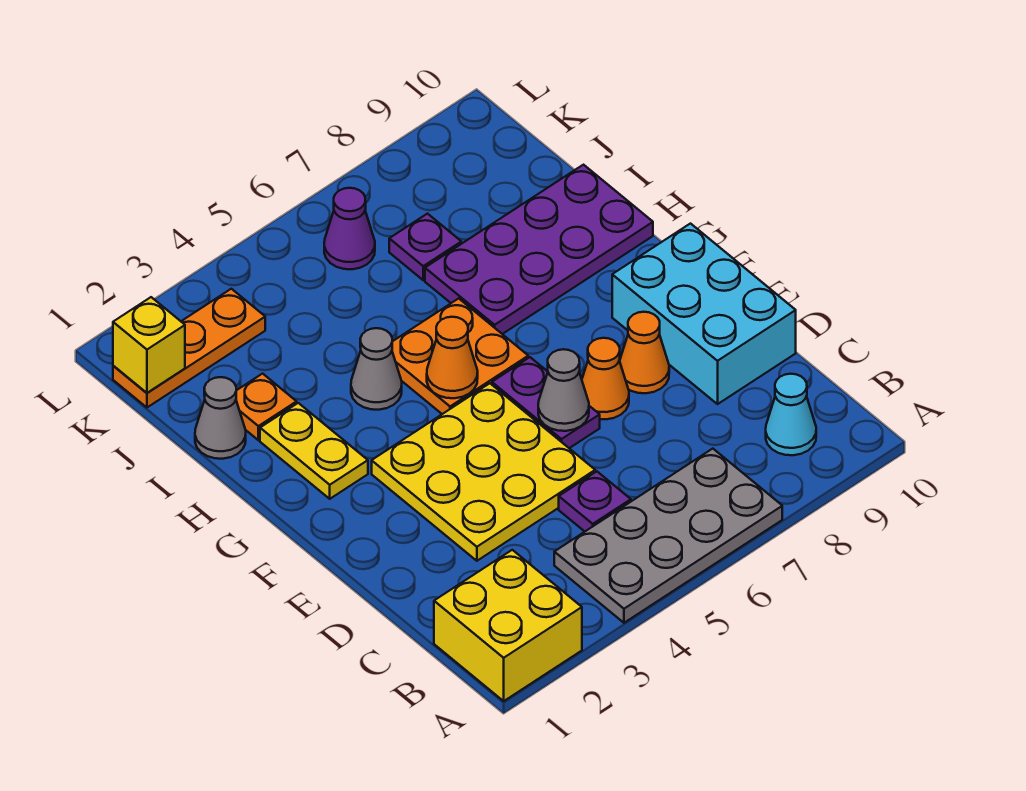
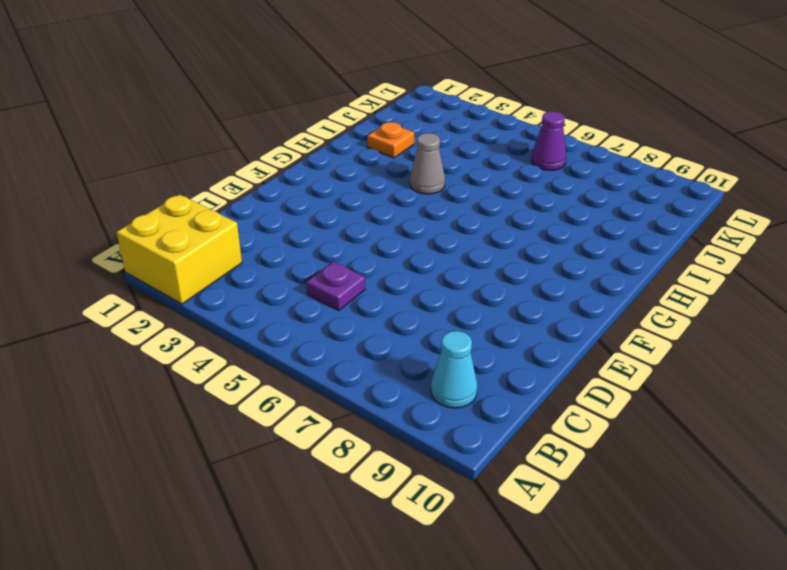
none -> grey plate A4:B7 level 1
none -> yellow plate D3:F5 level 1
none -> cyan brick D9:F10 level 1

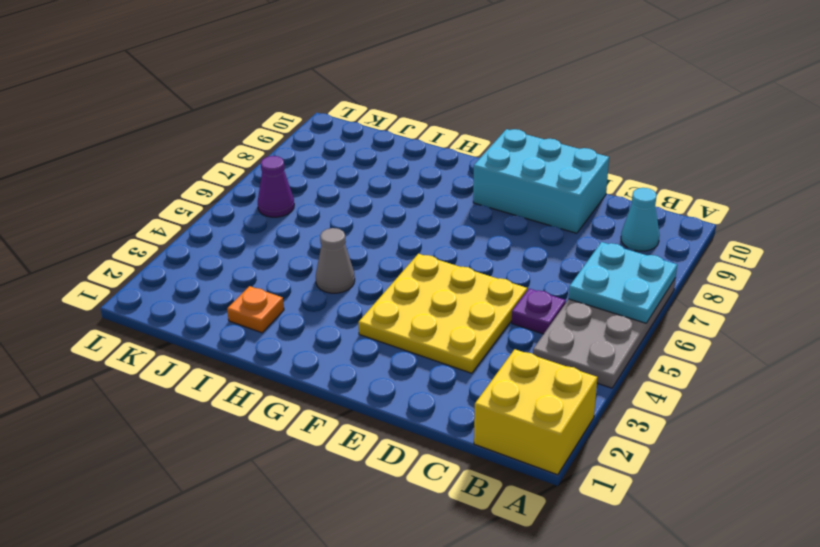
cyan plate A6:B7 level 2 -> none
none -> purple plate E6:F6 level 1
none -> orange cone E7 level 1
none -> orange cone E8 level 1

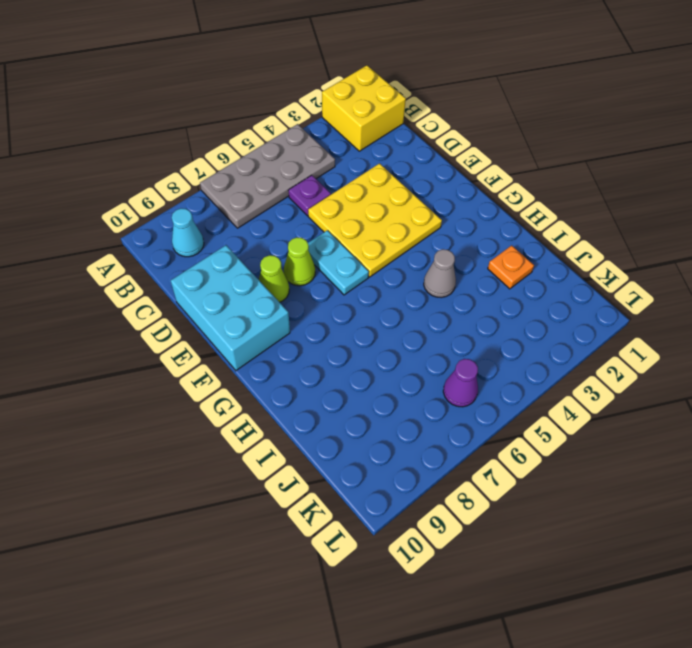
cyan plate E6:F6 level 1 -> purple plate E6:F6 level 1
lime cone E7 level 1 -> orange cone E7 level 1
lime cone E8 level 1 -> orange cone E8 level 1
none -> yellow plate G2:H2 level 1
none -> orange plate G5:H6 level 1
none -> purple plate H7:I10 level 1

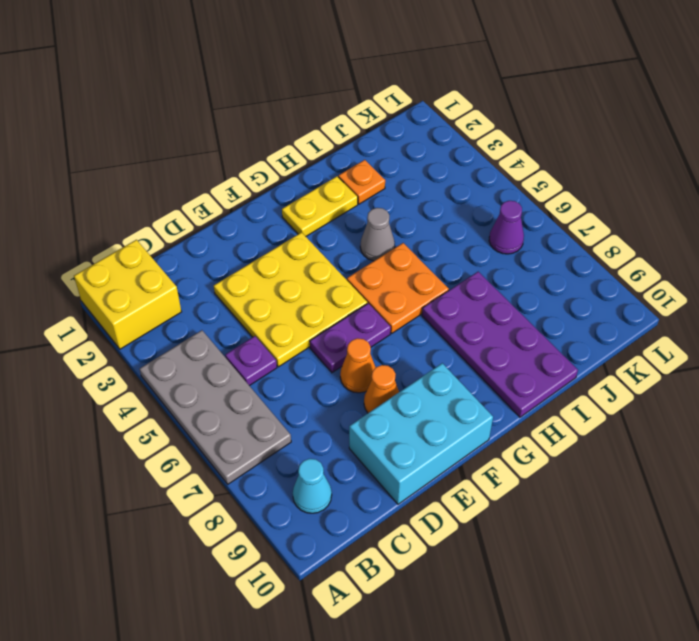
none -> grey cone I1 level 1
none -> purple plate J7 level 1
none -> orange plate K1:K3 level 1

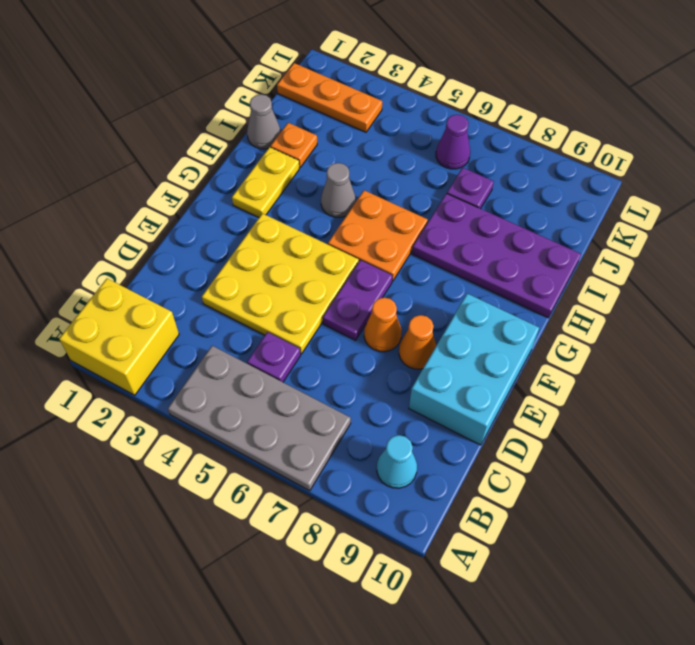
none -> grey cone E6 level 2
none -> orange cone G5 level 2
none -> yellow brick K1 level 2

